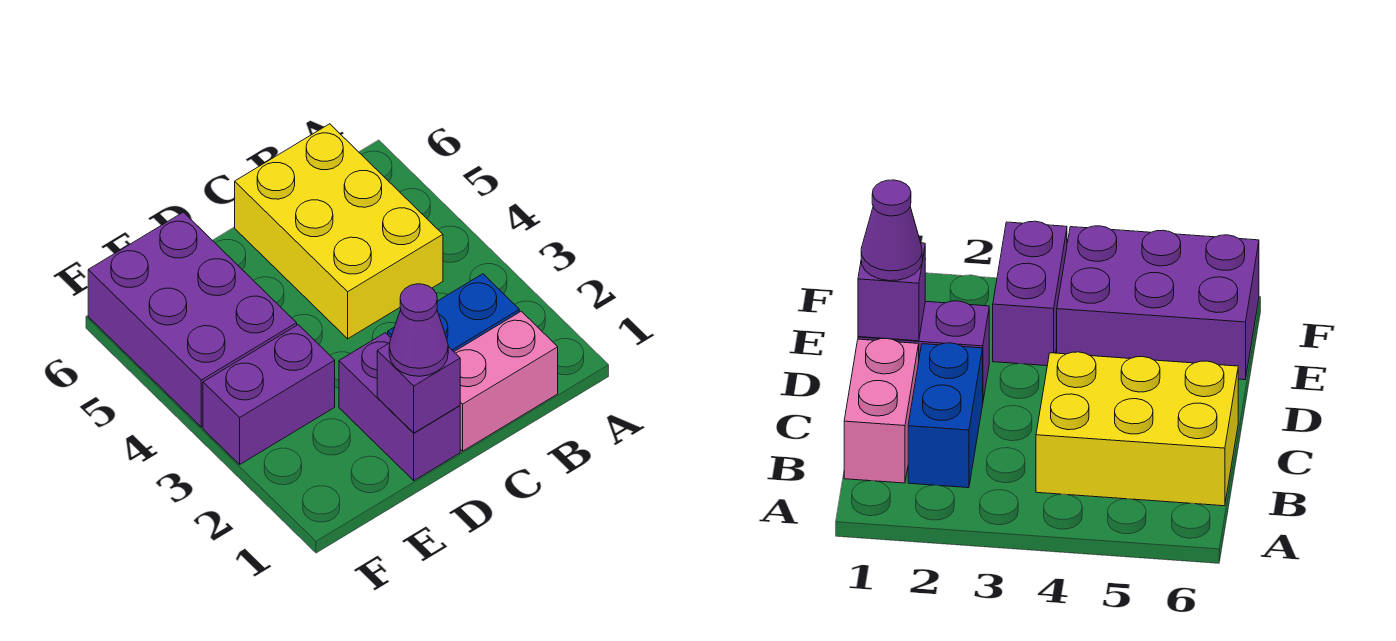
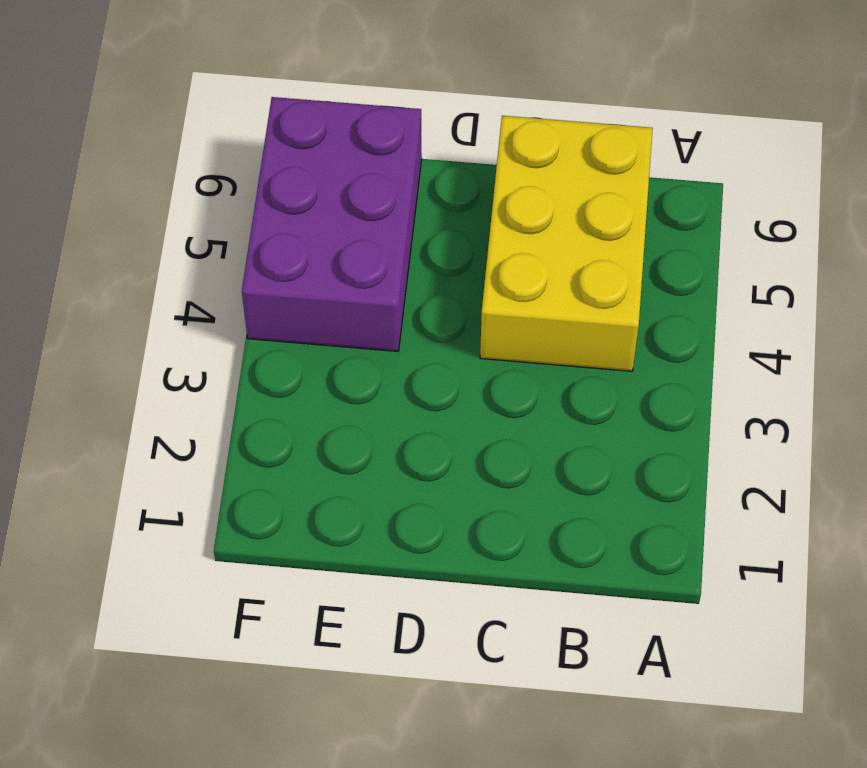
none -> pink brick B1:C1 level 1
none -> blue brick B2:C2 level 1

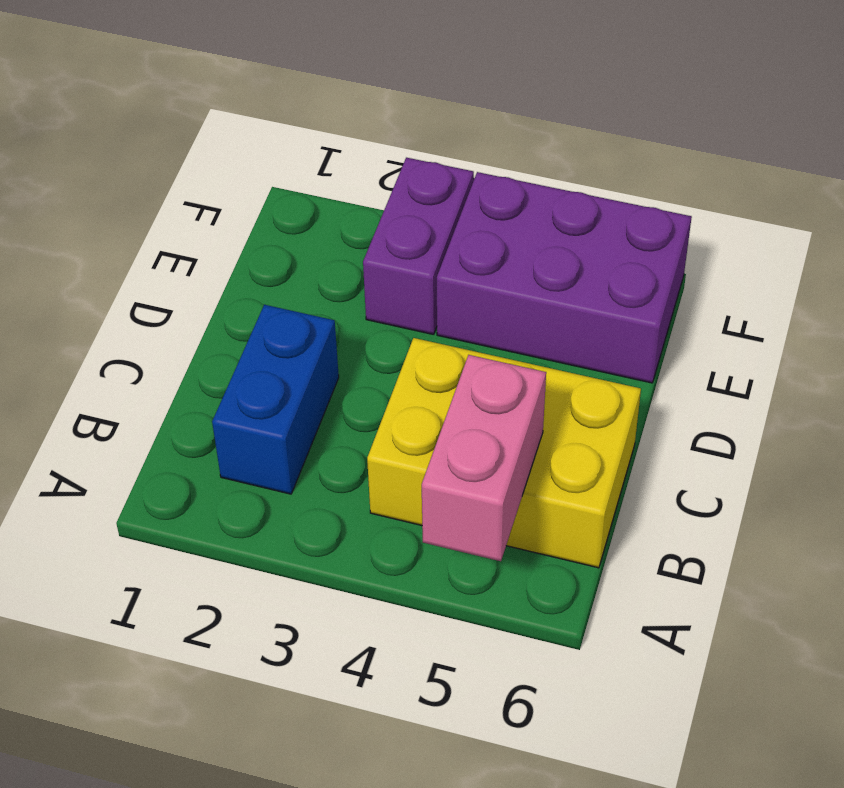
pink brick A5:B5 level 2 -> pink brick B1:C1 level 1
none -> purple brick D1:D2 level 1
none -> purple brick D1 level 2

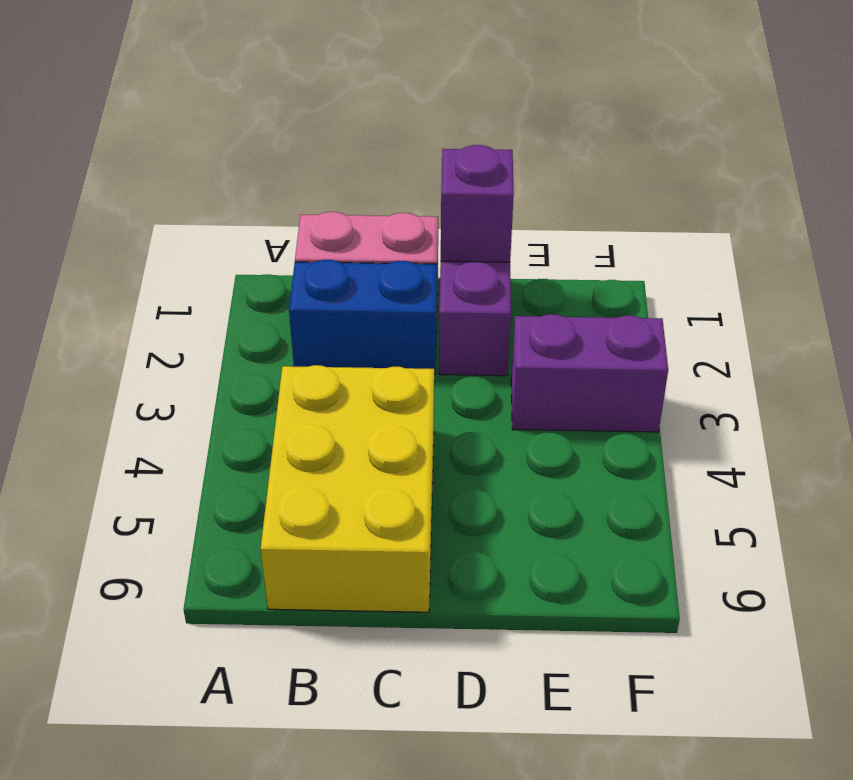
none -> purple brick E4:F6 level 1
none -> purple cone D1 level 3

